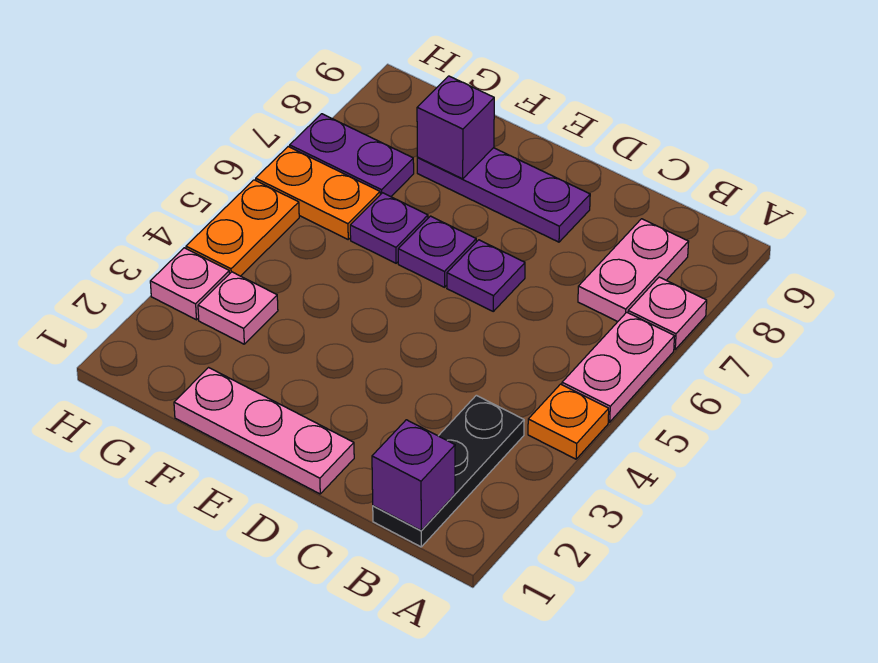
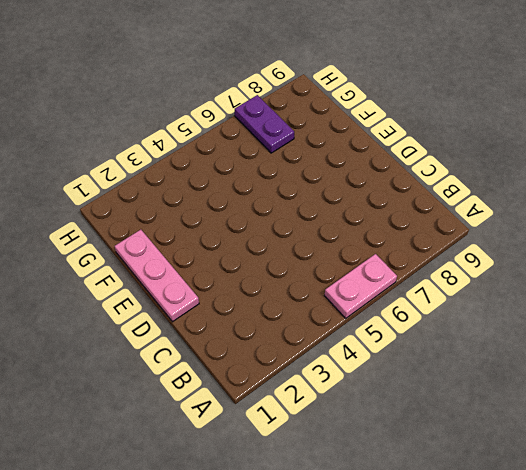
none -> orange plate A4 level 1
none -> pink plate A7 level 1
none -> black plate B1:B3 level 1

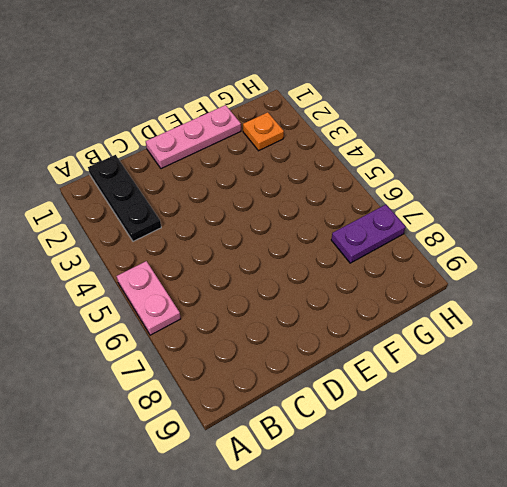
orange plate G2 level 1 -> orange plate A4 level 1
none -> pink plate A7 level 1
none -> pink plate B7:B8 level 1
none -> purple plate D6 level 1

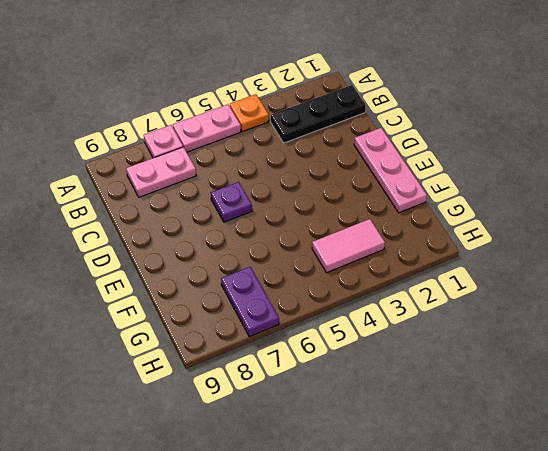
pink tile G3:G4 level 1 -> pink plate G3 level 1
none -> purple plate D8:F8 level 1
none -> purple plate E6 level 1
none -> purple plate F6 level 1

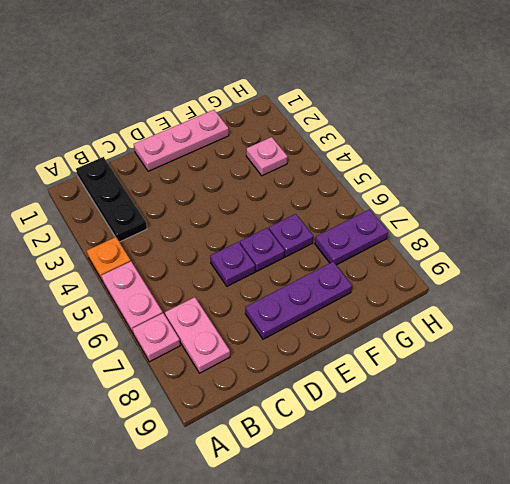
none -> orange plate G6:H6 level 1
none -> pink plate H3 level 1
none -> orange plate H4:H5 level 1

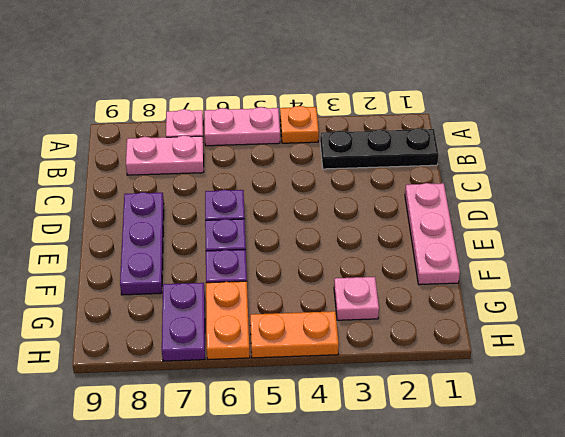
none -> pink plate H3 level 1
none -> purple brick B1 level 2
none -> purple brick F8 level 2

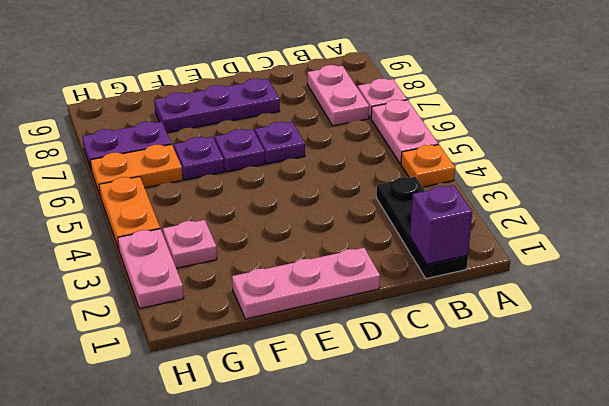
pink plate H2:H3 level 1 -> pink plate H3 level 1
none -> purple brick F8 level 2

